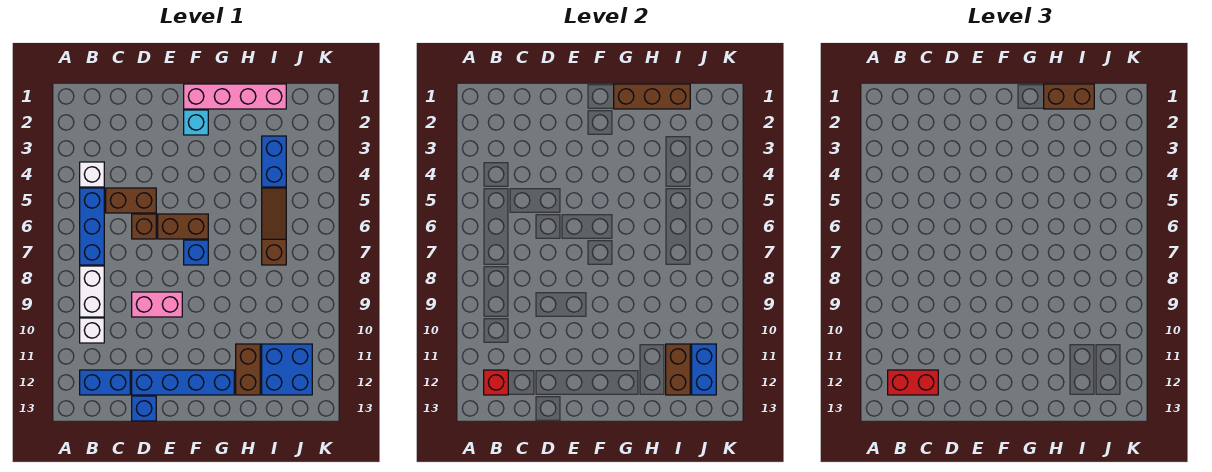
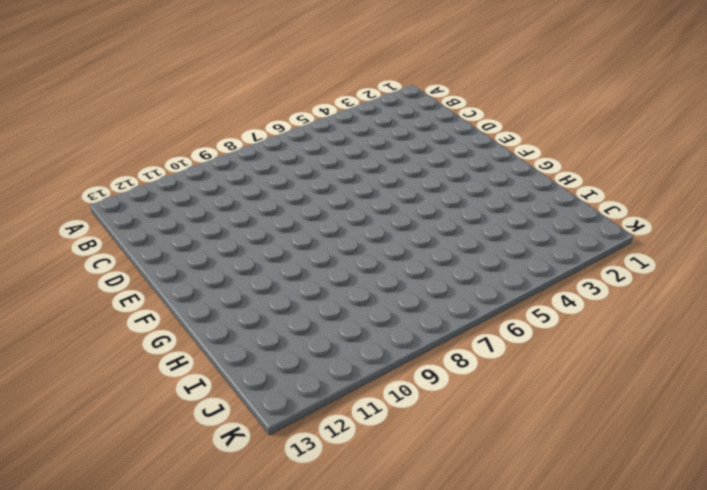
none -> white brick B4 level 1
none -> blue brick B5:B7 level 1
none -> white brick B8:B9 level 1

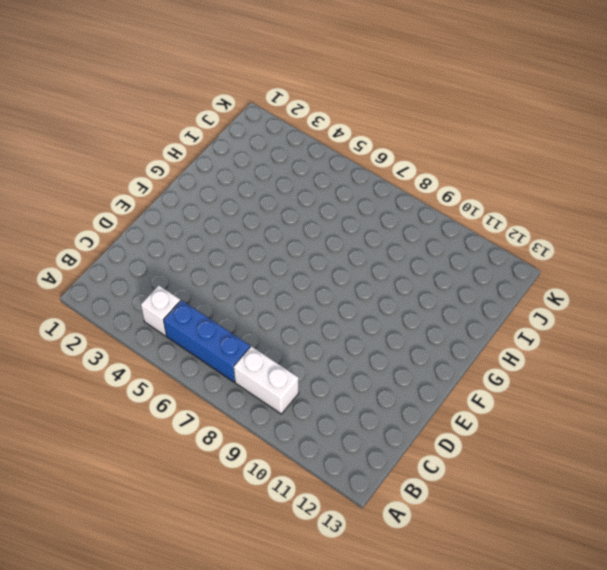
none -> white brick B10 level 1
none -> blue brick B12:C12 level 1
none -> brown brick C5:D5 level 1

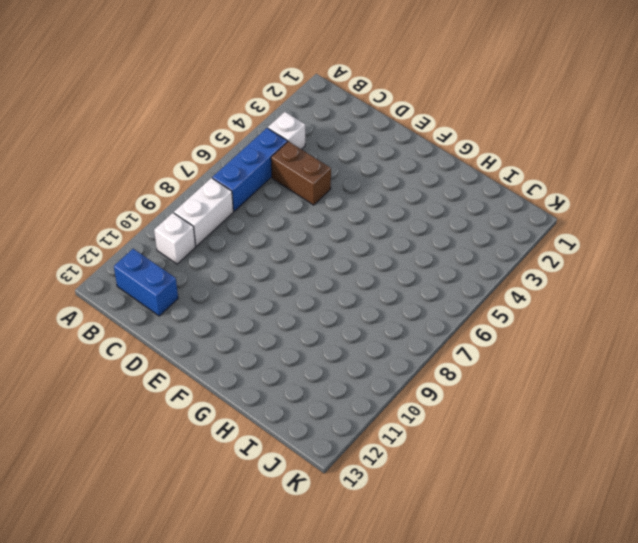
none -> brown brick D6 level 1
none -> pink brick D9:E9 level 1
none -> blue brick D12:G12 level 1

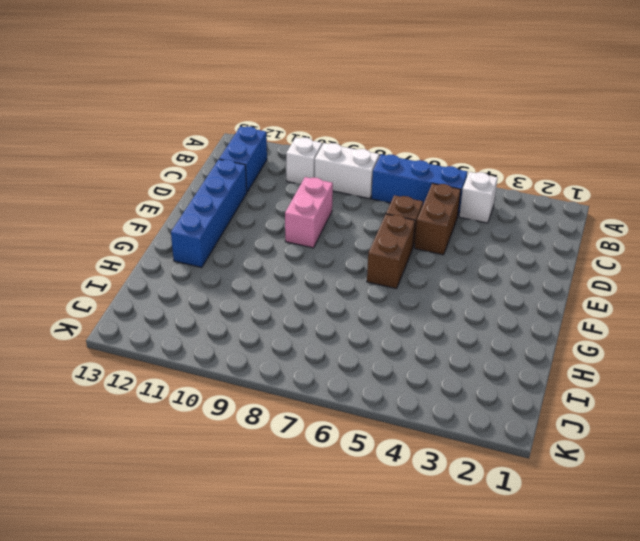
none -> blue brick D13 level 1
none -> pink brick F1:I1 level 1
none -> cyan brick F2 level 1

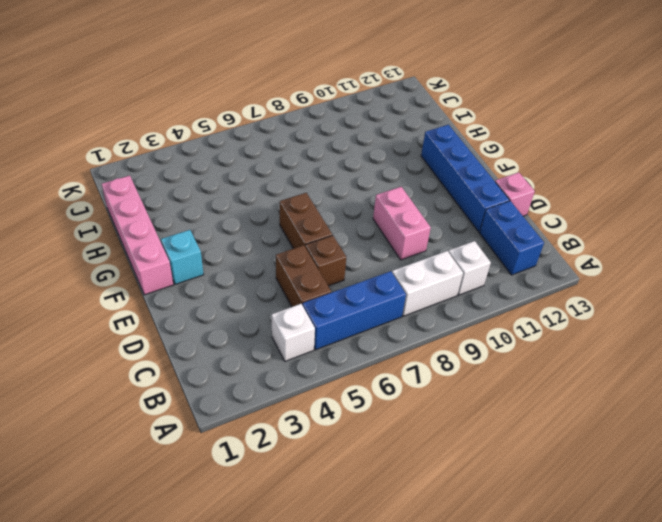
pink brick D13 level 1 -> blue brick D13 level 1
none -> blue brick F7 level 1
none -> brown brick H11:H12 level 1
none -> blue brick I3:I4 level 1

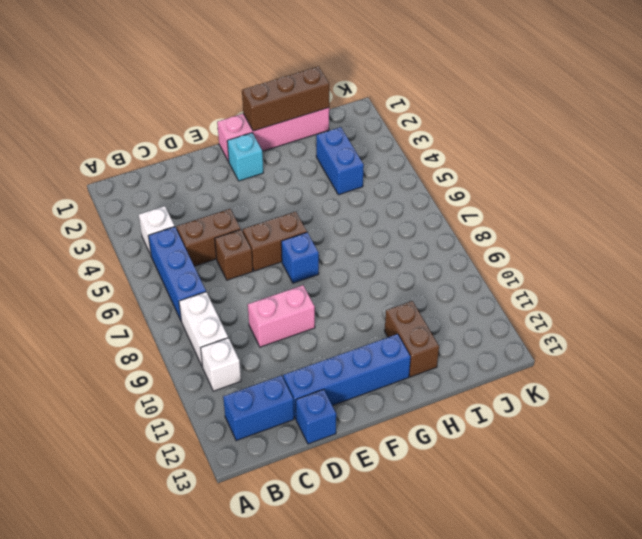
none -> brown slope I5:I7 level 1 top 7
none -> blue brick I11:J12 level 1
none -> red brick B12 level 2

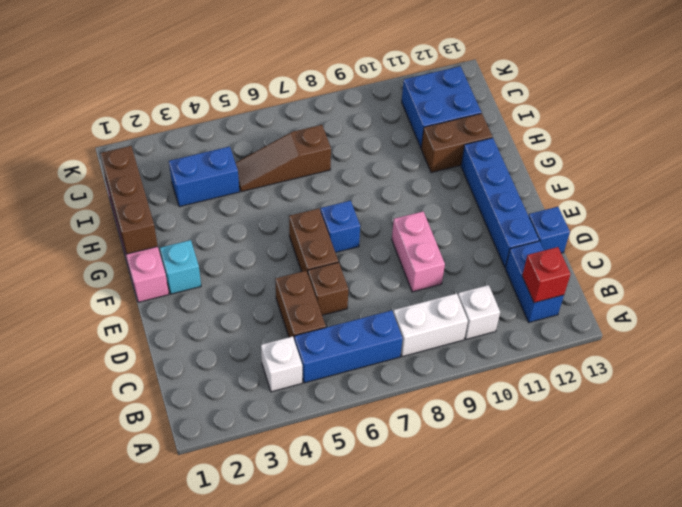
none -> brown brick I11:I12 level 2
none -> blue brick J11:J12 level 2
none -> red brick B12:C12 level 3

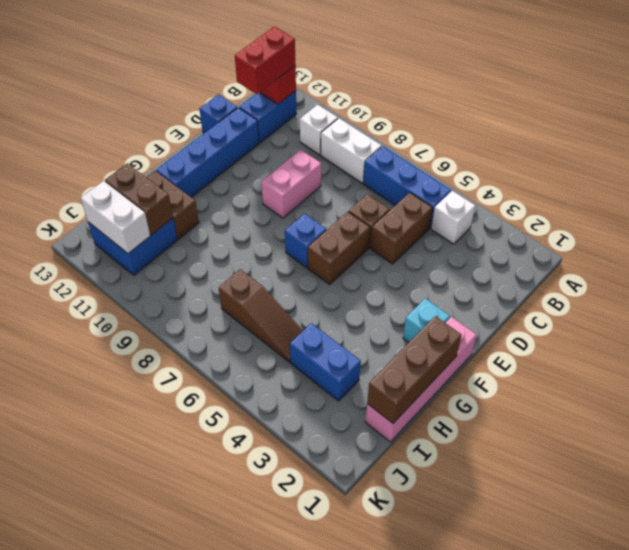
white brick J11:J12 level 2 -> blue brick J11:J12 level 2
none -> brown brick H1:I1 level 3

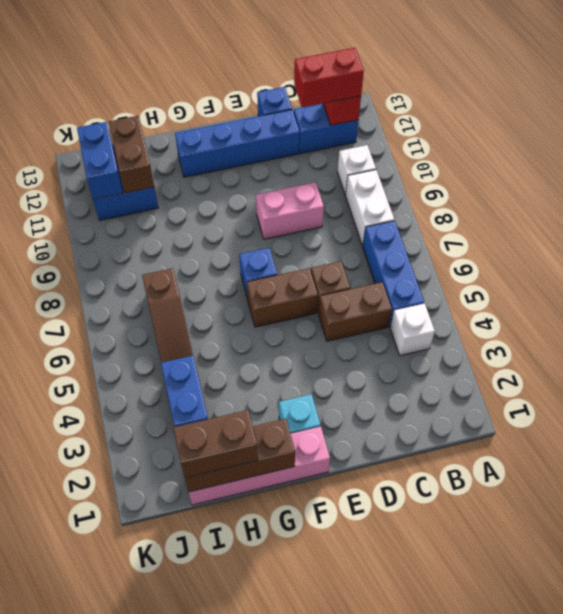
none -> brown brick H11:H12 level 1

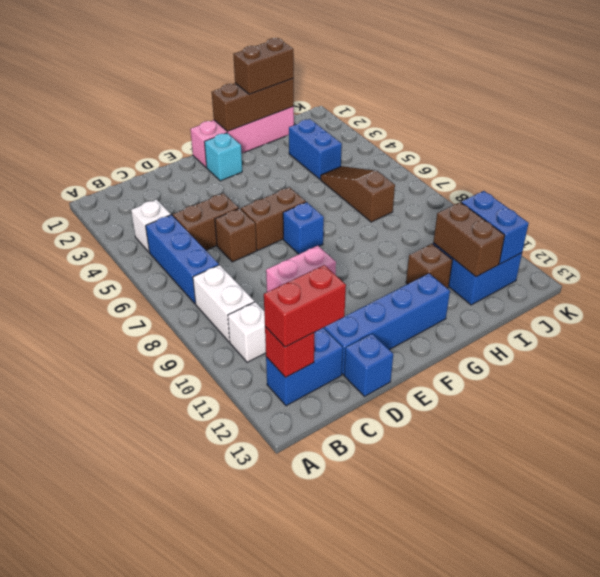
brown brick H11 level 1 -> brown brick H11:H12 level 1

